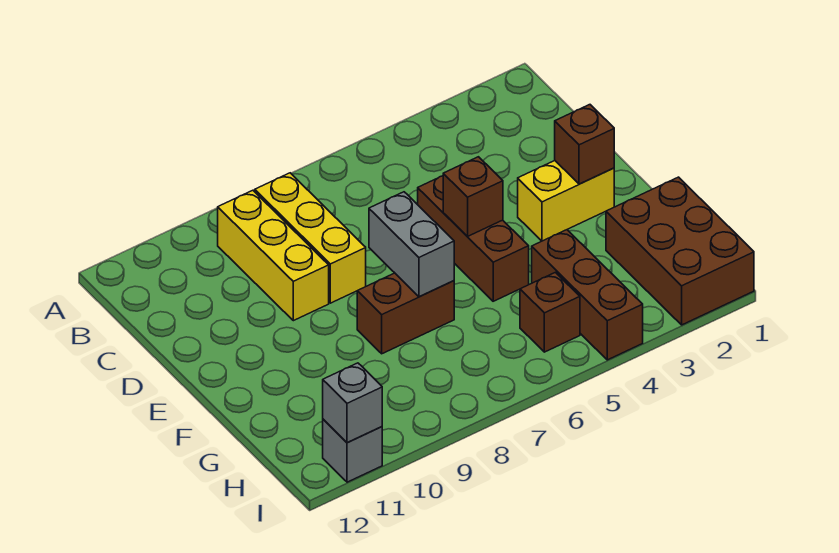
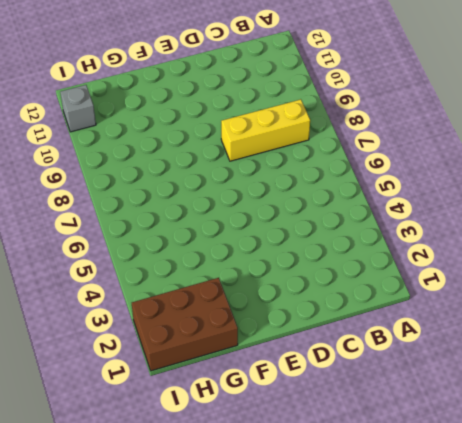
none -> yellow brick B9:D9 level 1
none -> brown brick D5:F5 level 1
none -> yellow brick E2:E3 level 1

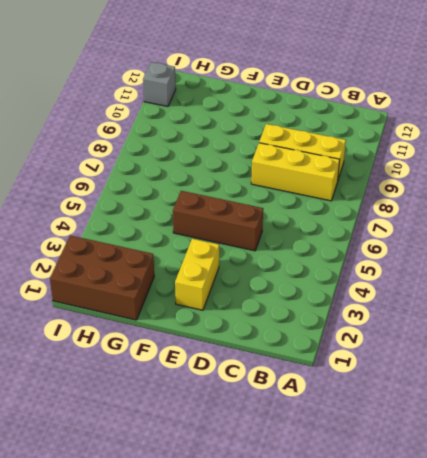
none -> brown brick F7:F8 level 1
none -> brown brick G4:I4 level 1
none -> brown brick H5 level 1

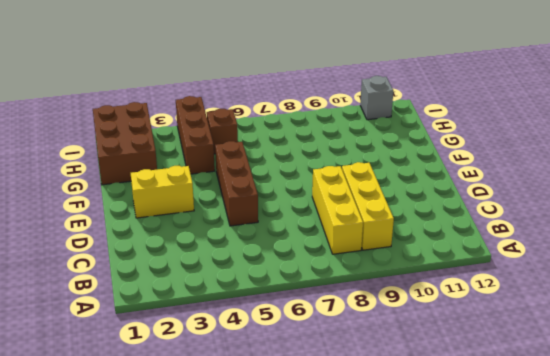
none -> brown brick F7:F8 level 1
none -> brown brick E2 level 2
none -> brown brick E5 level 2

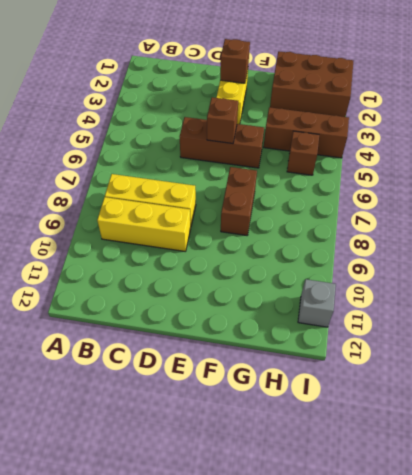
none -> grey brick E7:F7 level 2
none -> grey brick I11 level 2

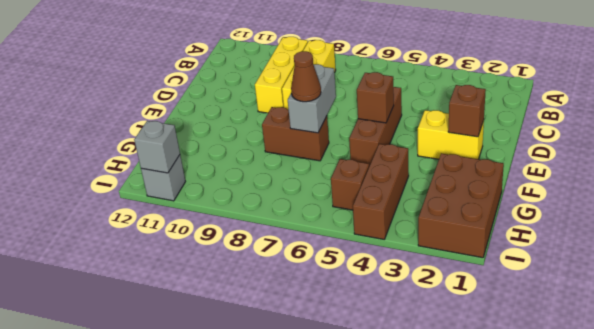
brown cone F7 level 3 -> none

